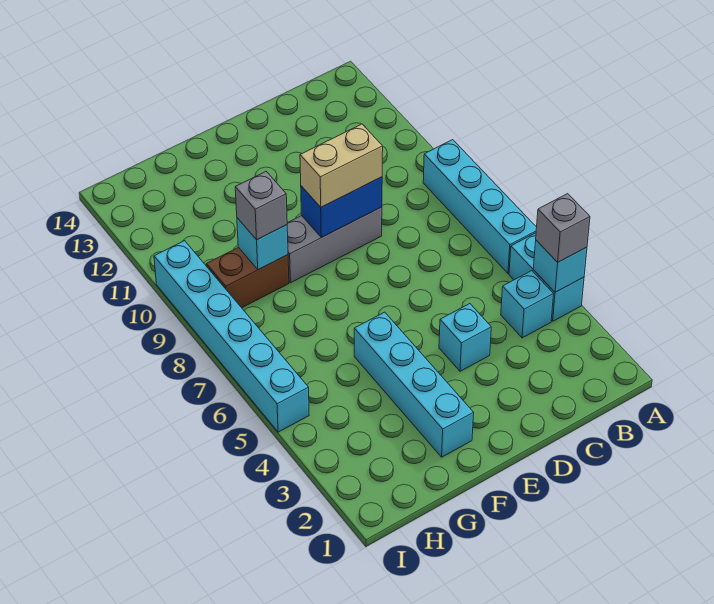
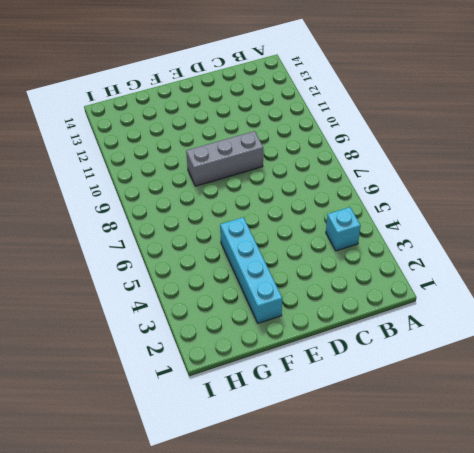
none -> cyan brick A4:A5 level 1
none -> cyan brick A6:A9 level 1
none -> cyan brick D4 level 1

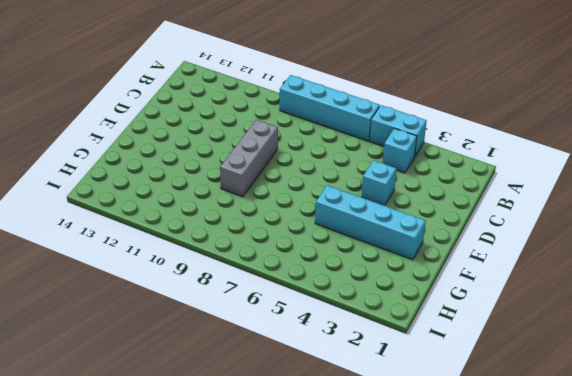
none -> brown brick G9:H9 level 1
none -> cyan brick I5:I10 level 1
none -> cyan brick A4 level 2

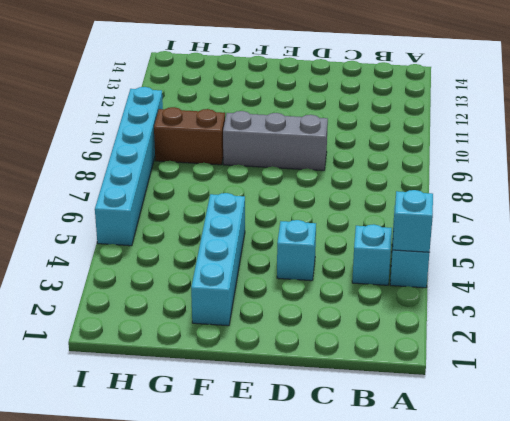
none -> cyan brick A6:A9 level 1
none -> blue brick D9:E9 level 2
none -> cyan brick G9 level 2

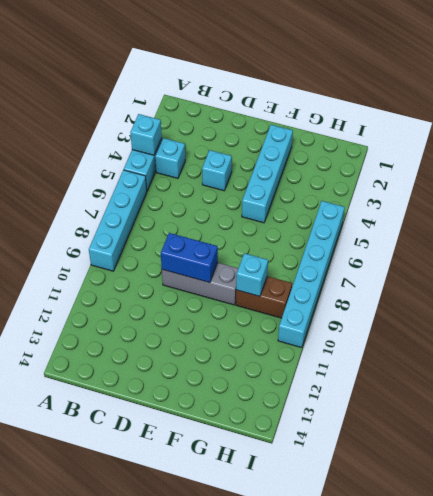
none -> grey brick A4 level 3
none -> tan brick D9:E9 level 3
none -> grey brick G9 level 3

